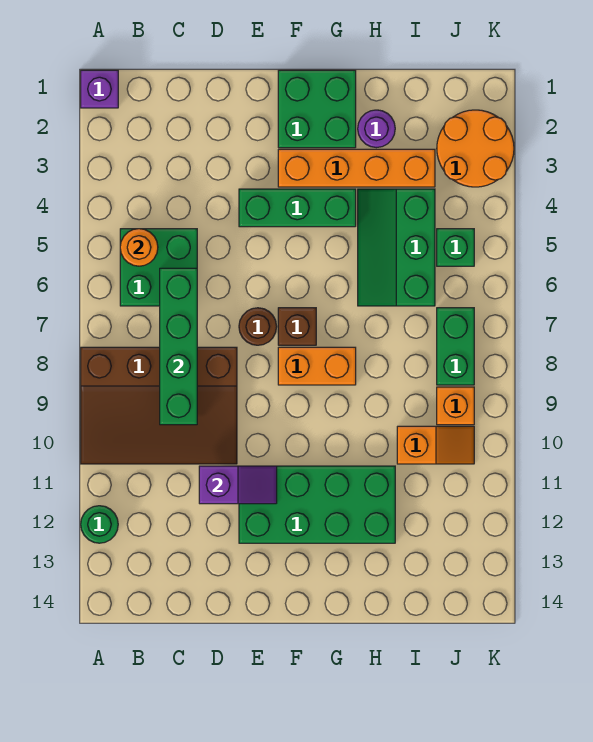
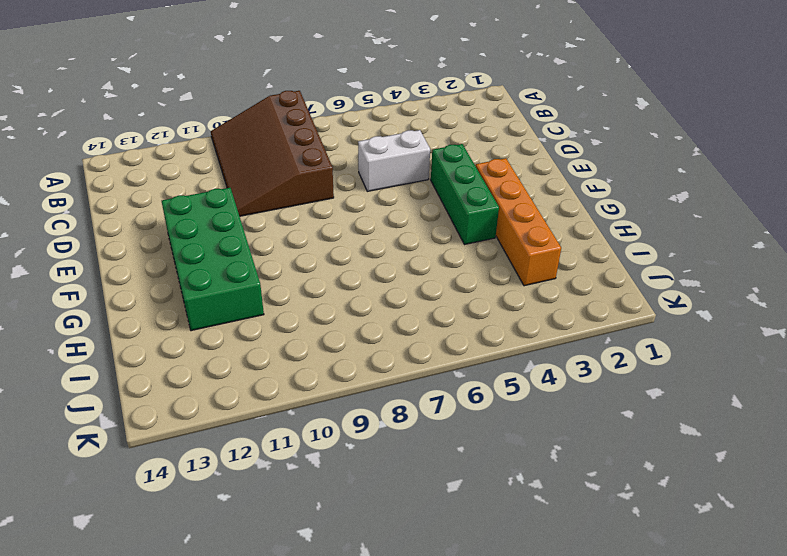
white brick D5:D6 level 1 -> none
none -> purple brick A1 level 1
none -> green round brick A12 level 1
none -> green brick B5:C6 level 1

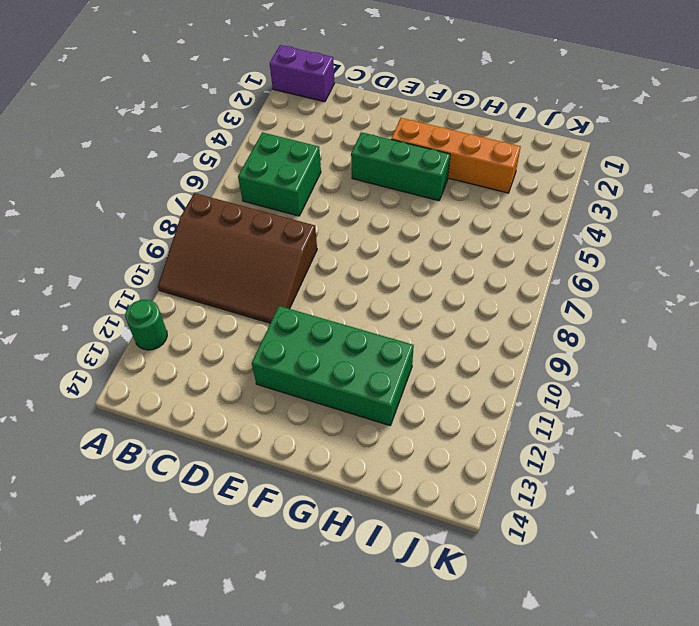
purple brick A1:B1 level 1 -> purple brick A1 level 1
none -> brown round brick E7 level 1
none -> green brick F1:G2 level 1
none -> brown brick F7 level 1

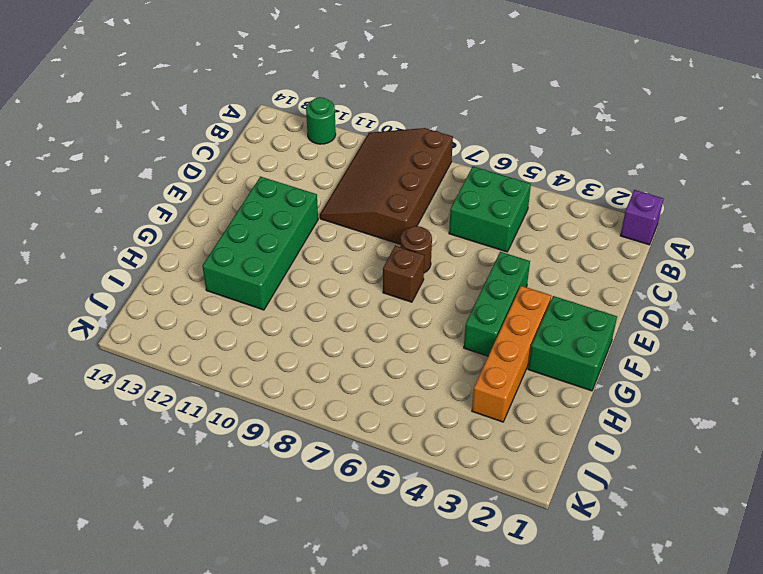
none -> orange brick F8:G8 level 1
none -> purple round brick H2 level 1
none -> green slope H4:I6 level 1 top I

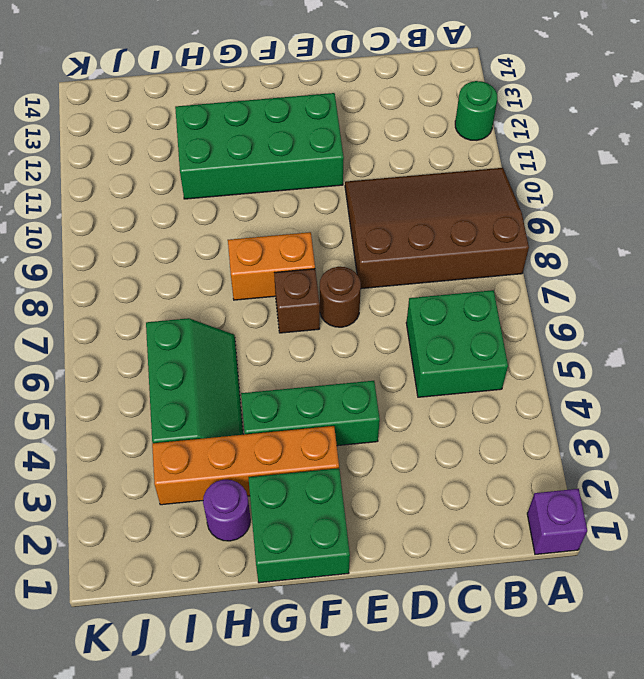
none -> orange slope I10:J10 level 1 top I
none -> orange round brick J2:K3 level 1
none -> green brick J5 level 1

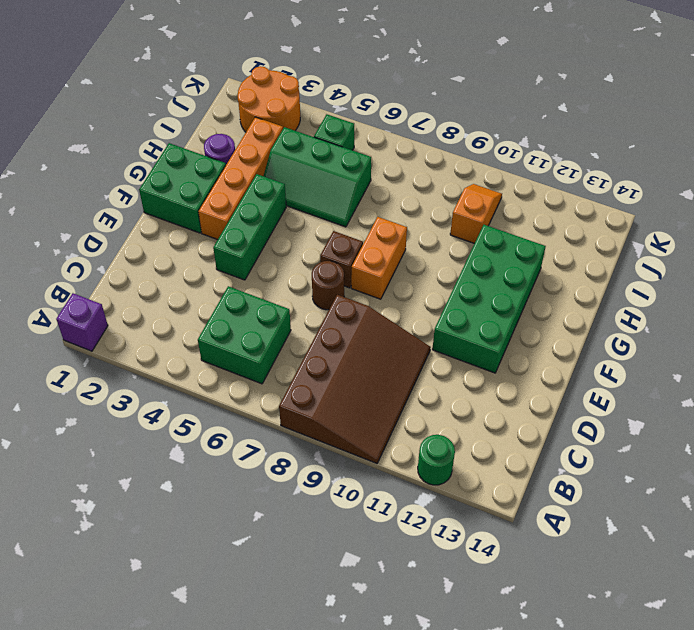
none -> green brick J7:J8 level 1
none -> orange brick J9 level 1
none -> orange round brick B5 level 2

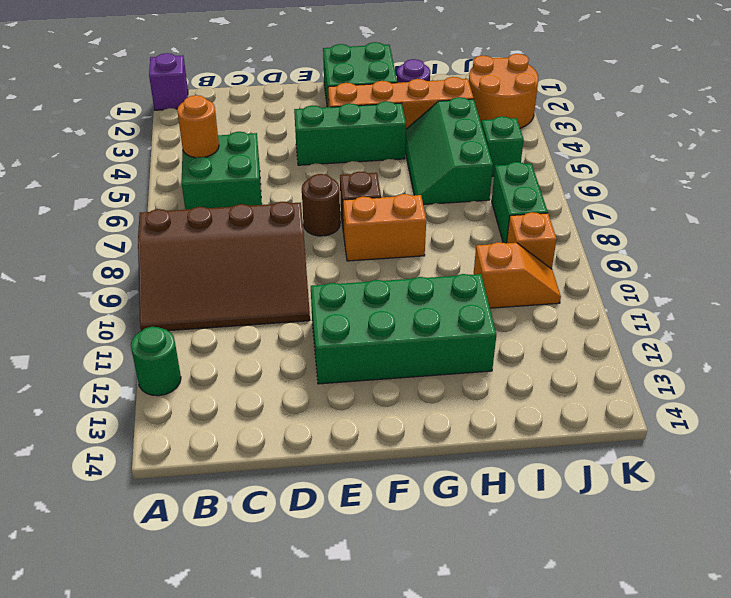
none -> green brick C6:C9 level 2
none -> purple slope D11:E11 level 2 top D

